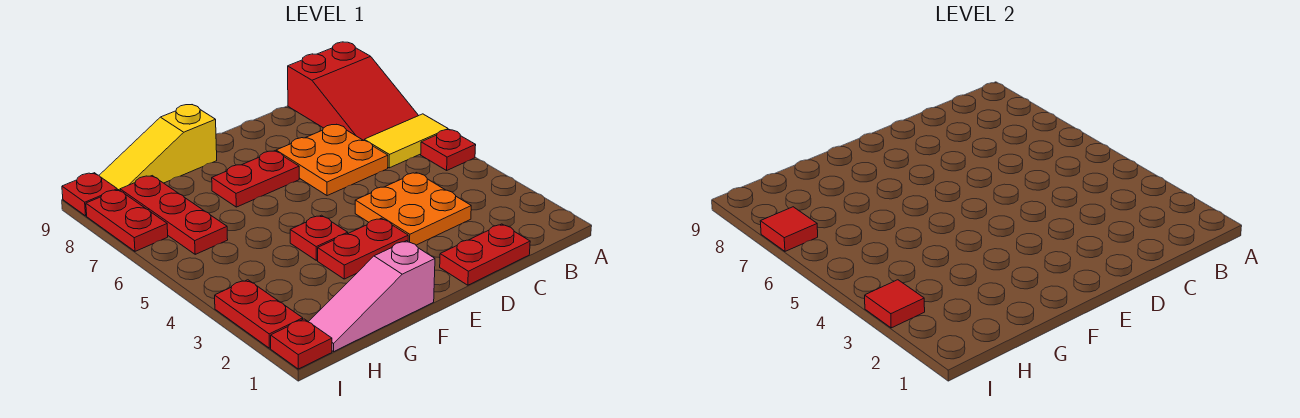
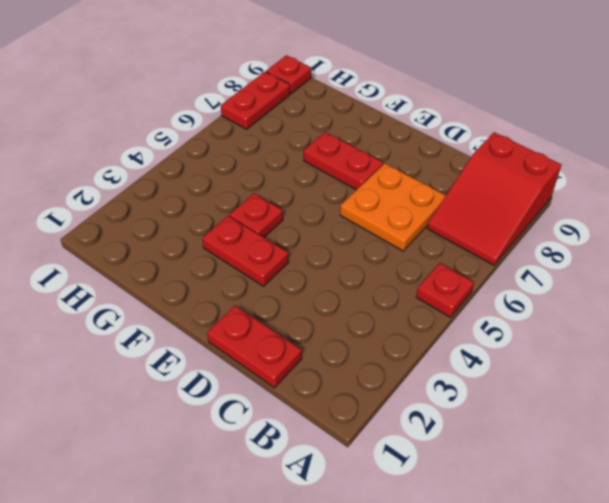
none -> yellow tile A6:B6 level 1
none -> orange plate C3:D4 level 1
none -> pink slope F1:H1 level 1 top F

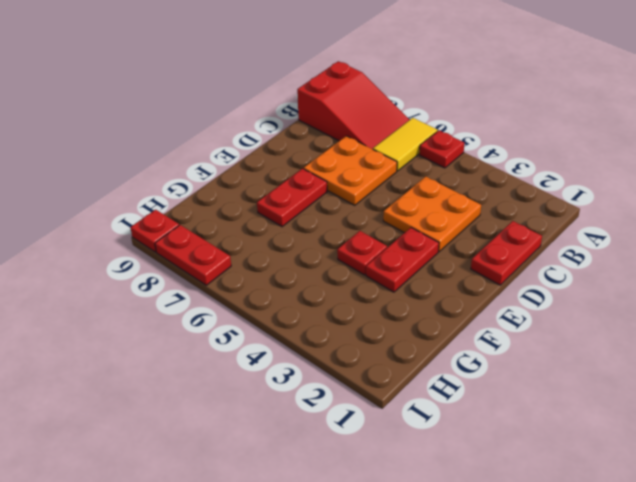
none -> pink slope F1:H1 level 1 top F
none -> yellow slope F9:H9 level 1 top F
none -> red plate H6:H8 level 1

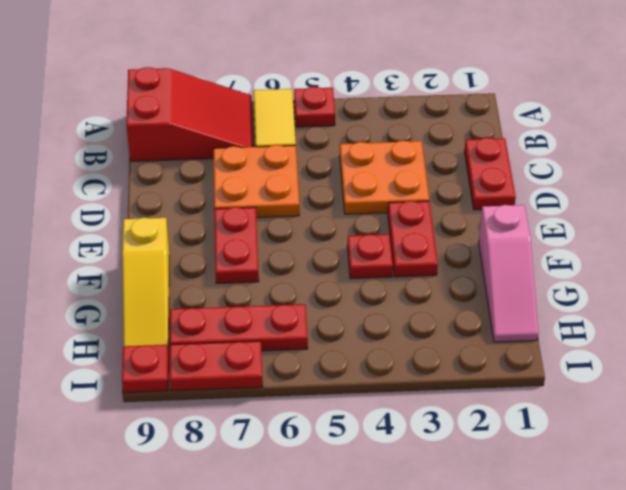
none -> red plate I1 level 1
none -> red plate I2:I3 level 1
none -> red tile I3 level 2

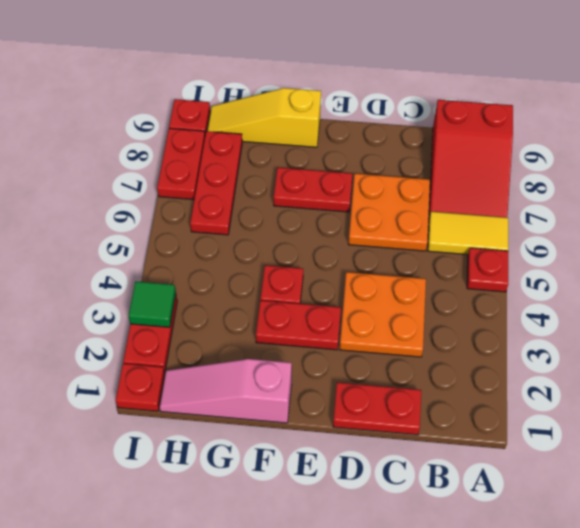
green tile I3 level 2 -> red tile I3 level 2
none -> red tile I7 level 2

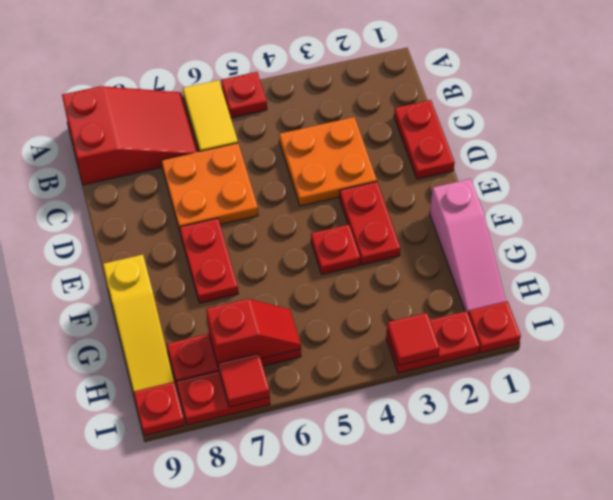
red slope H6:H7 level 2 top 7 -> none

